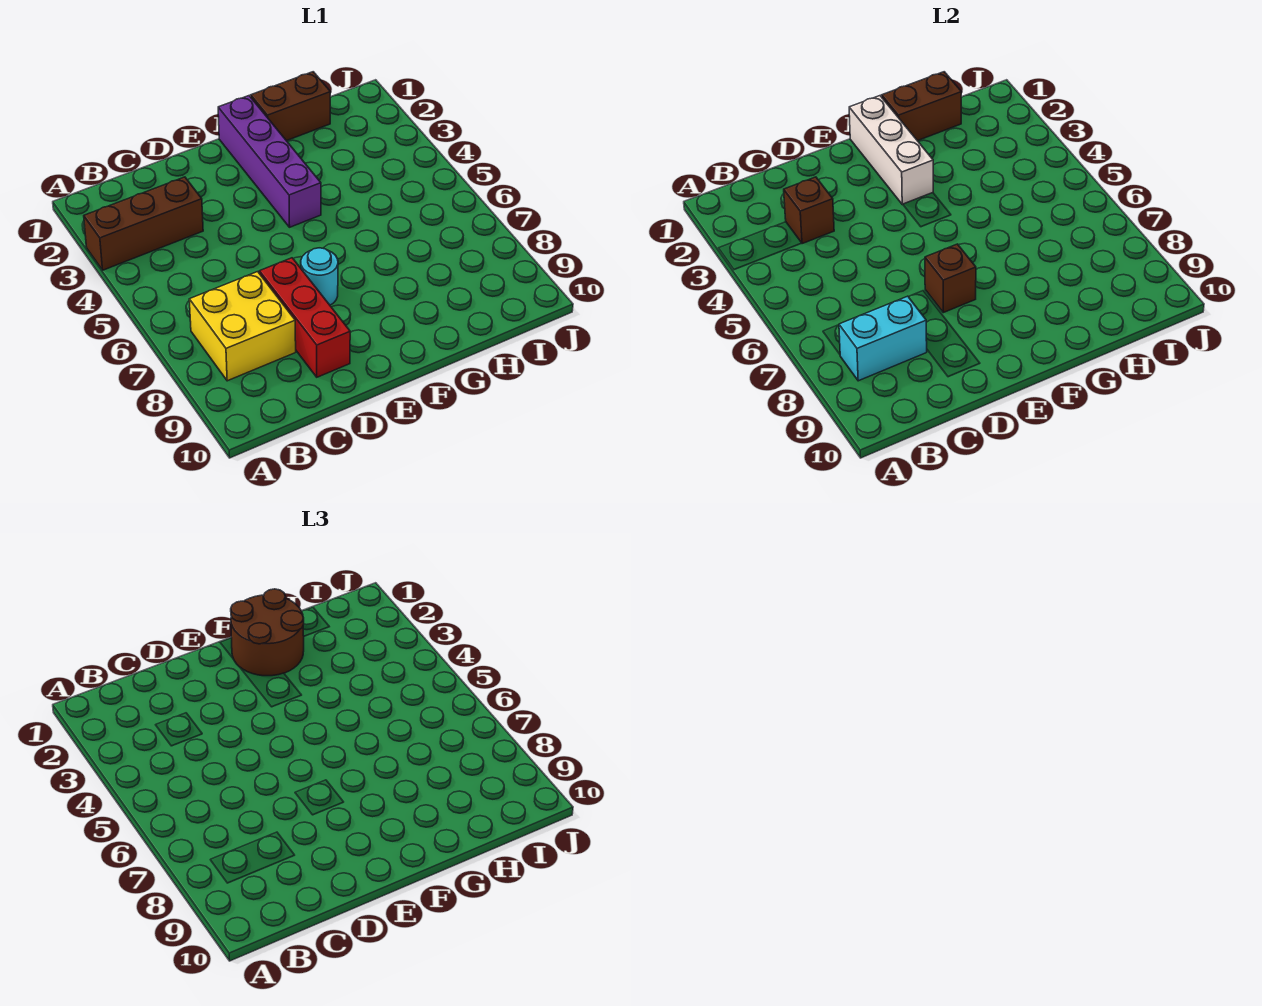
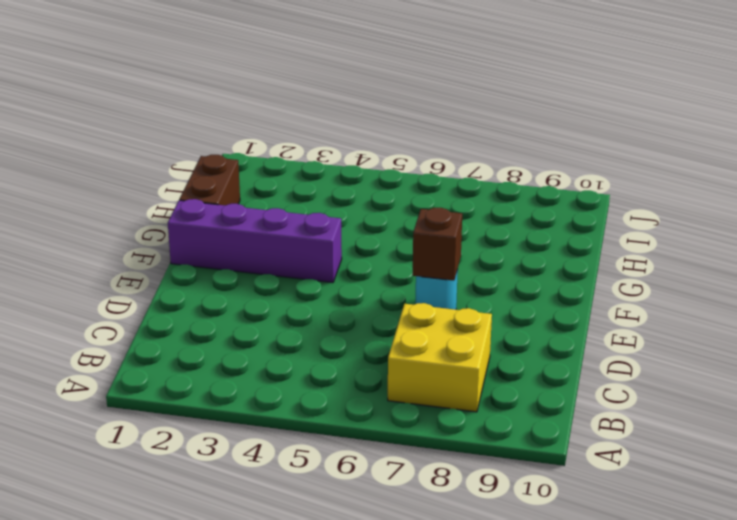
none -> brown brick A3:C3 level 1
none -> red brick D7:D9 level 1
none -> cyan brick B8:C8 level 2

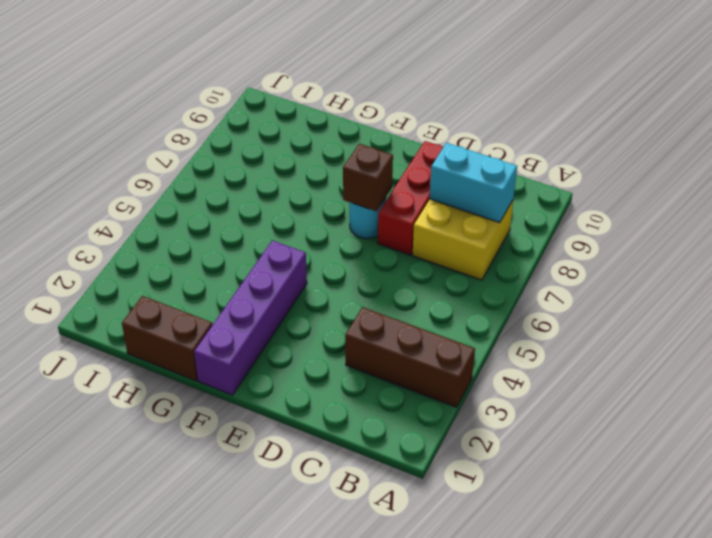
none -> brown brick C3 level 2
none -> white brick F1:F3 level 2
none -> brown brick G1:H1 level 2

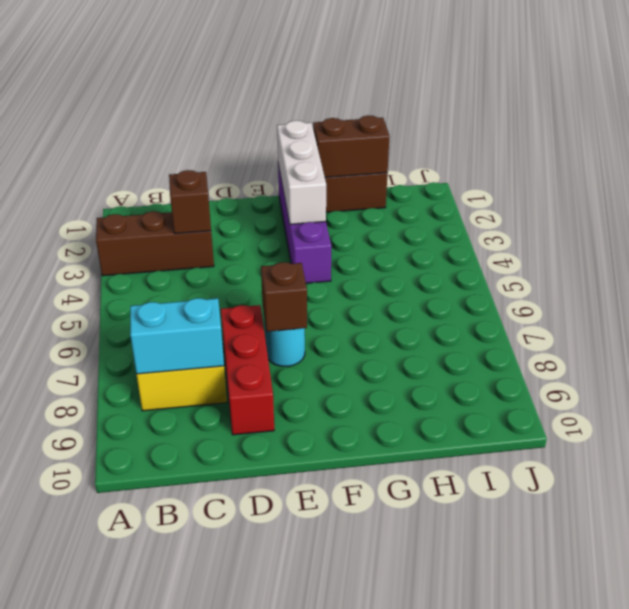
none -> brown round brick F1:G2 level 3

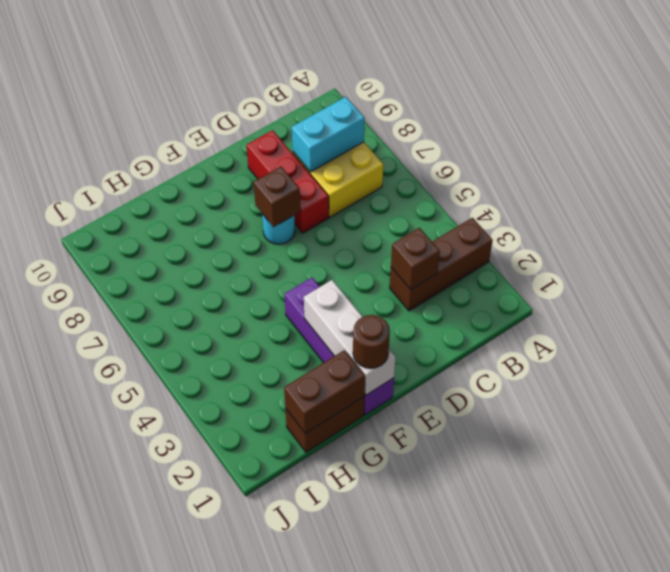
brown round brick F1 level 3 -> brown round brick F1:G2 level 3

